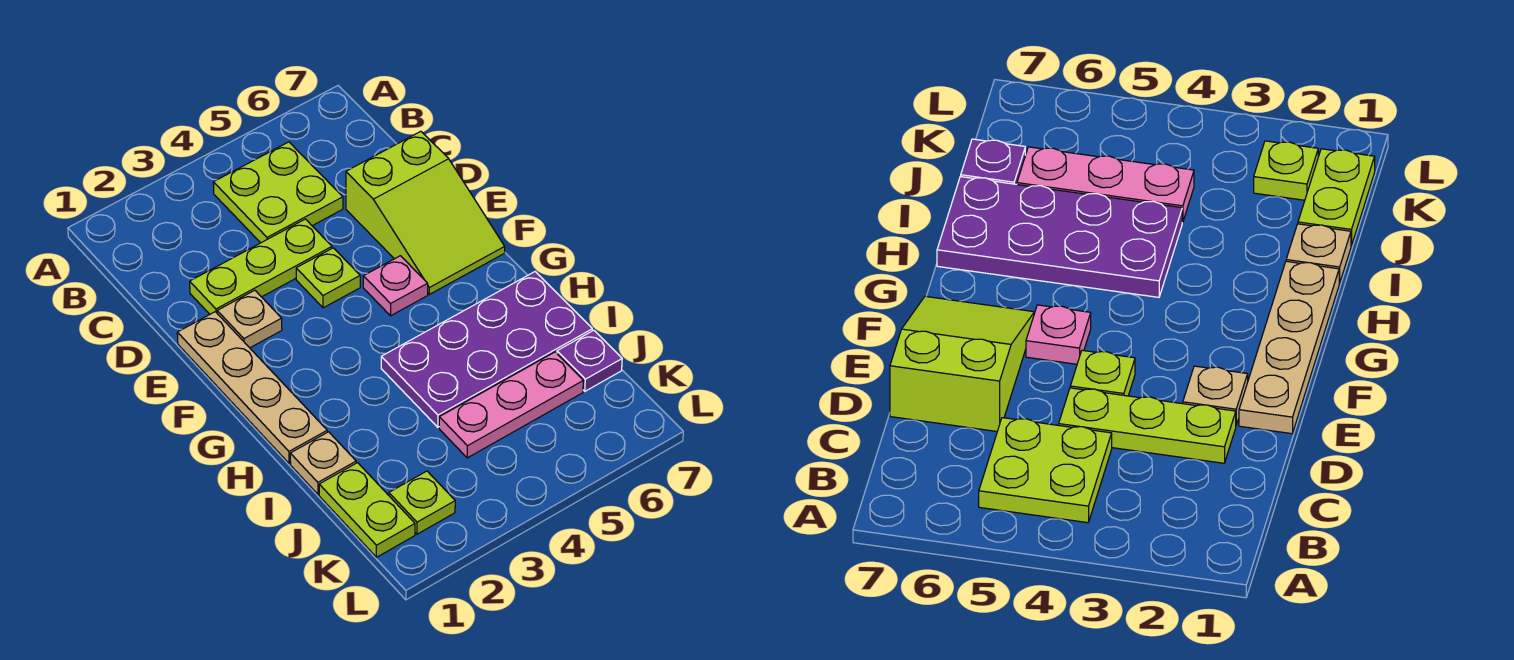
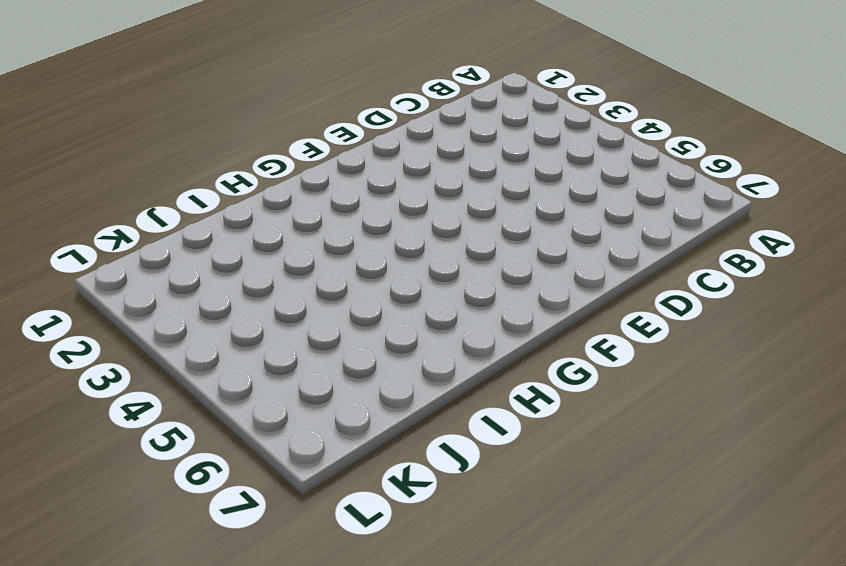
none -> lime plate B4:C5 level 1
none -> lime plate D2:D4 level 1
none -> lime slope D6:F7 level 1 top D

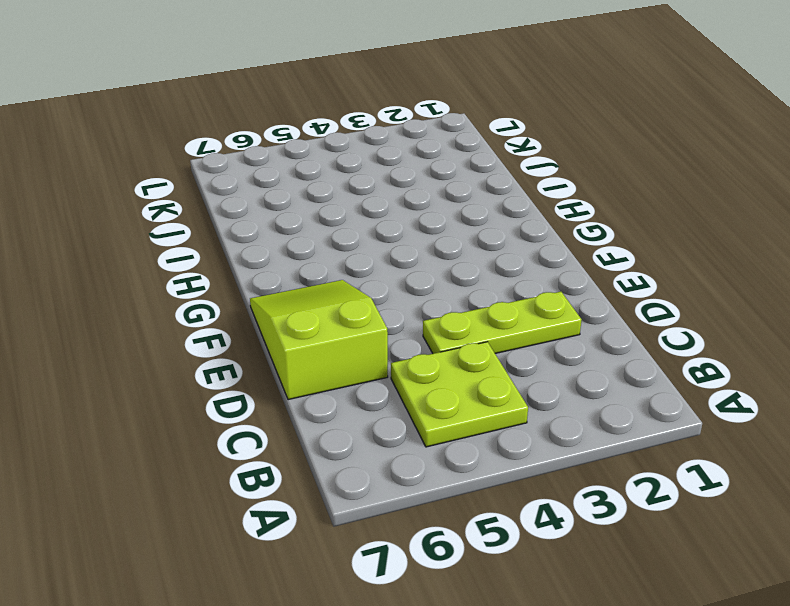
none -> tan plate E1:H1 level 1
none -> tan plate E2 level 1
none -> lime plate E4 level 1

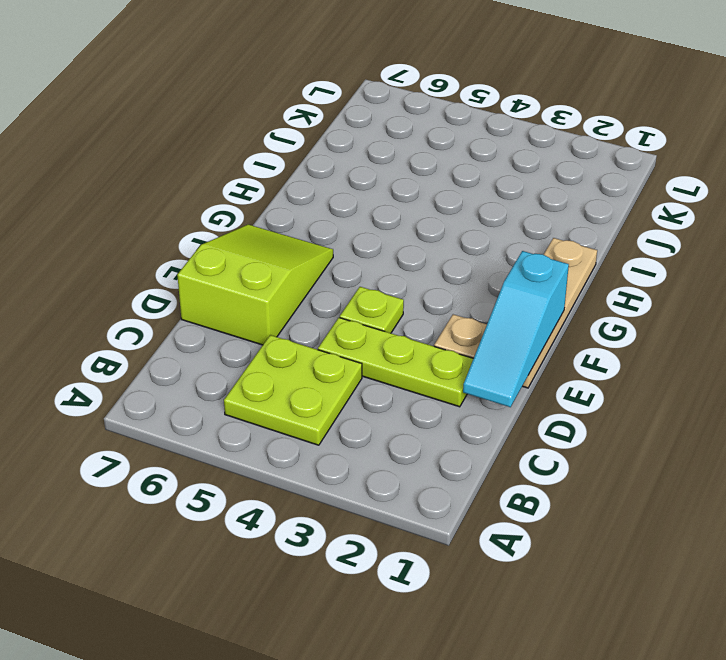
cyan slope D1:F1 level 2 top F -> none
none -> pink plate F5 level 1
none -> purple plate H4:I7 level 1
none -> tan plate I1 level 1

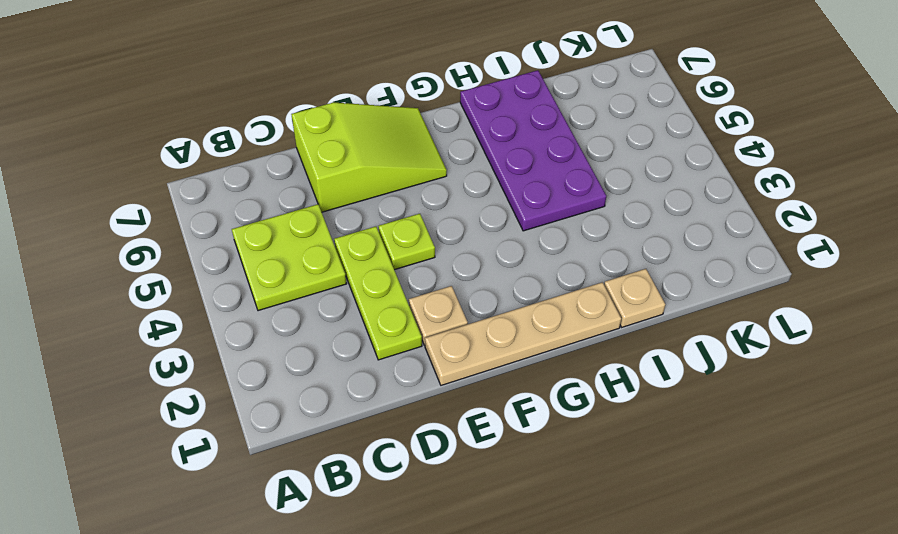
none -> pink plate F5 level 1
none -> lime plate J1:K1 level 1
none -> pink plate J4:J6 level 1

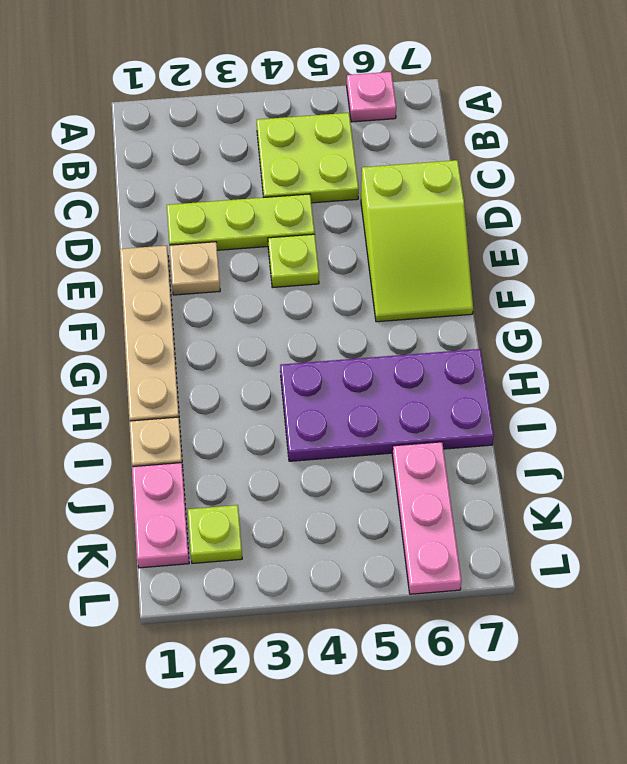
pink plate A6 level 1 -> pink plate F5 level 1
pink plate J1:K1 level 1 -> lime plate J1:K1 level 1
pink plate J6:L6 level 1 -> pink plate J4:J6 level 1
none -> purple plate J7 level 1

